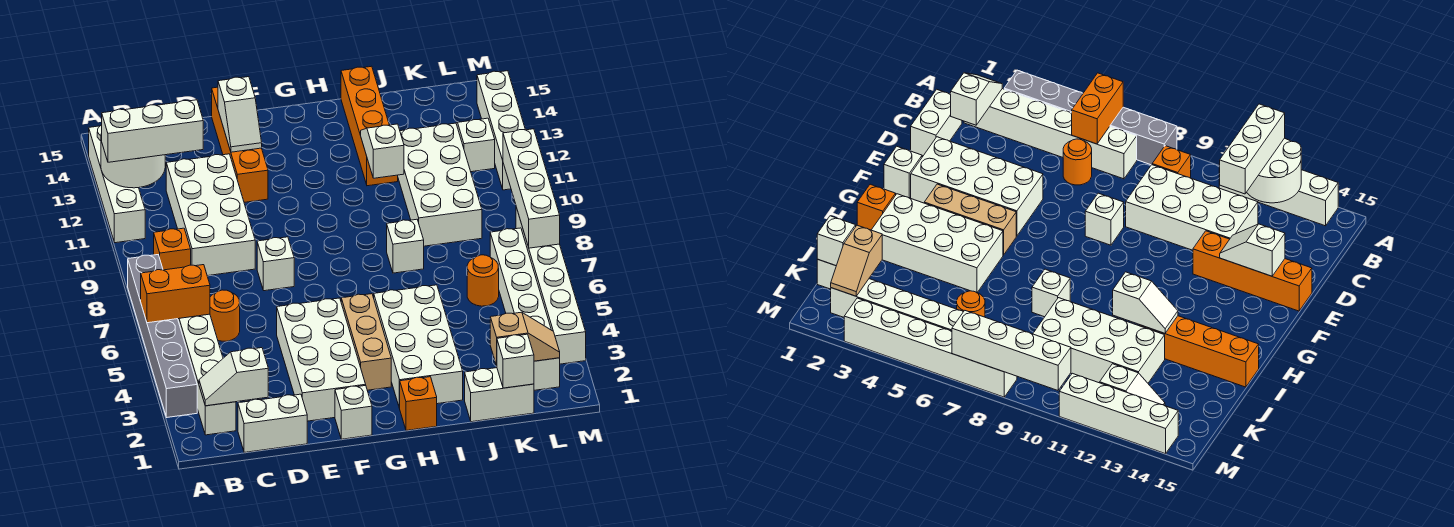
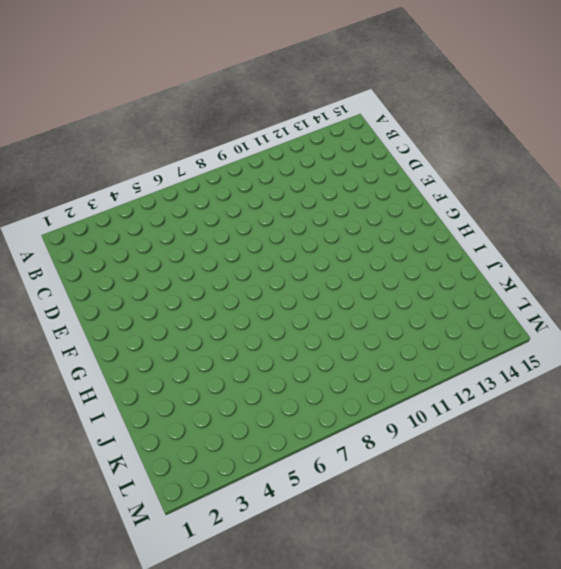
none -> grey brick A3:A8 level 1
none -> white brick A11:A14 level 1
none -> white brick B2:B7 level 1
none -> orange brick B9 level 1

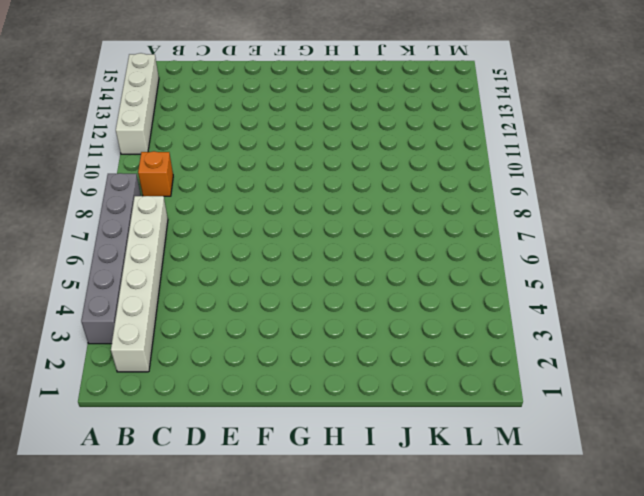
none -> white brick C1:D1 level 1
none -> orange round brick C6 level 1
none -> white brick C9:D12 level 1
none -> white brick E2:F5 level 1

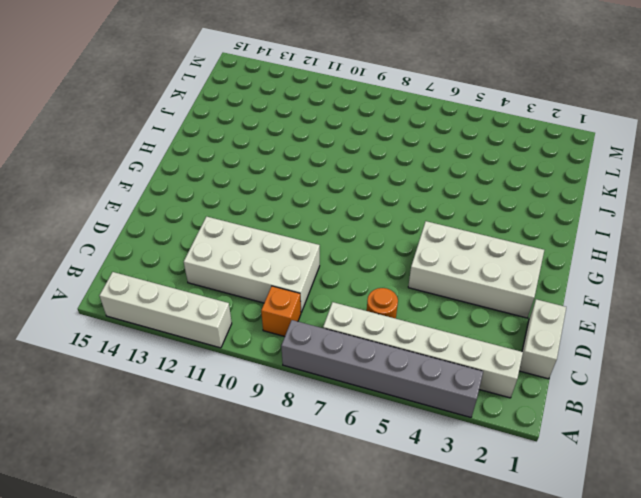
none -> white brick E8 level 1
none -> orange brick E12:E15 level 1
none -> white brick F1 level 1
none -> tan brick G3:G5 level 1

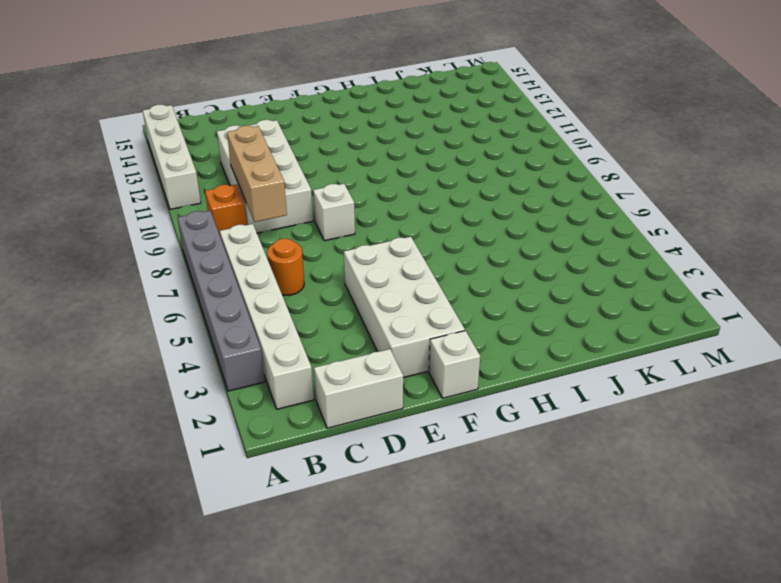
tan brick C8:C10 level 2 -> tan brick G3:G5 level 1
none -> orange brick E12:E15 level 1
none -> orange brick H1 level 1
none -> white brick H2:I5 level 1
none -> white brick I8 level 1

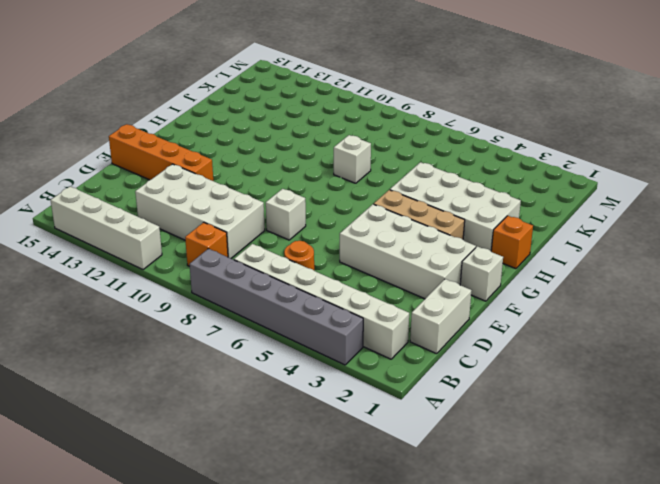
none -> orange brick I12:I15 level 1
none -> white brick J1:K1 level 1
none -> white brick J9:K12 level 1
none -> orange round brick K6 level 1

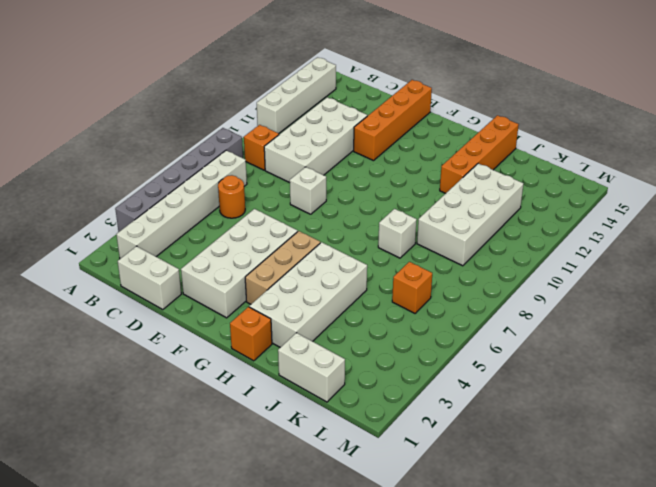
orange brick K6 level 1 -> orange round brick K6 level 1
none -> white brick F1 level 1
none -> white brick L2:L7 level 1
none -> white slope L12:L13 level 1 top 12
none -> white brick M3:M8 level 1

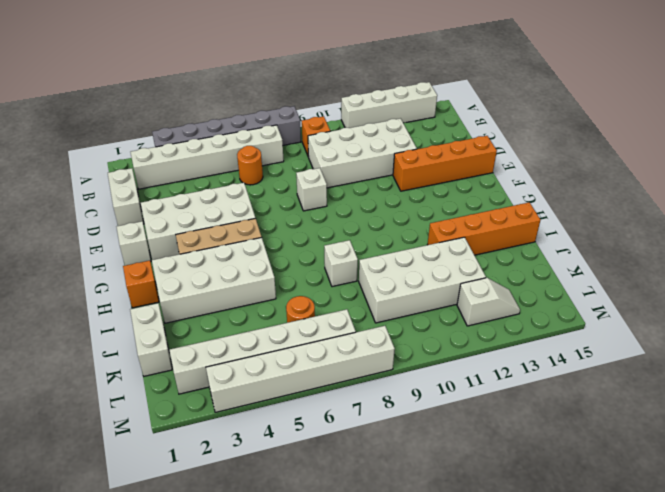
none -> white brick M11:M14 level 1
none -> orange brick A6:B6 level 2
none -> white round brick A12:B13 level 2
none -> white slope B2:C2 level 2 top C

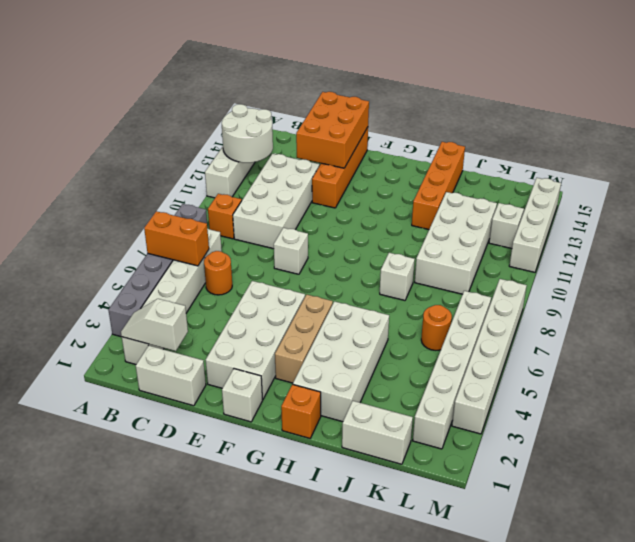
orange brick D13:E15 level 2 -> white slope E13:E14 level 2 top 14
none -> white slope I11:I12 level 2 top 11
none -> white brick K1 level 2
none -> tan slope K2:L2 level 2 top K
none -> white brick M7:M10 level 2

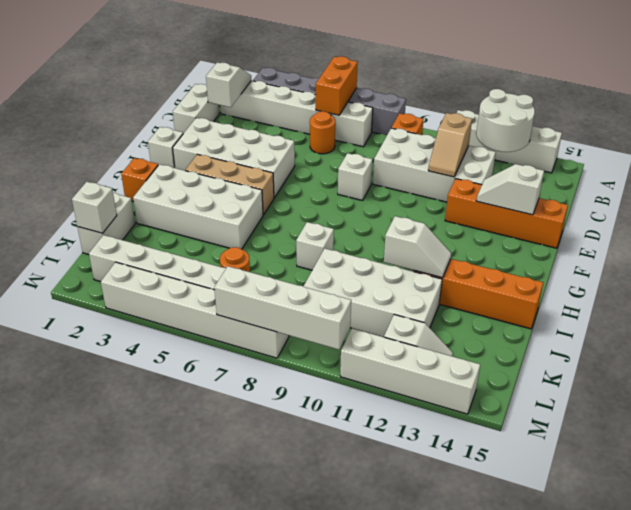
tan slope C11:D11 level 2 top C -> tan slope K2:L2 level 2 top K
none -> white brick A12:C12 level 3

